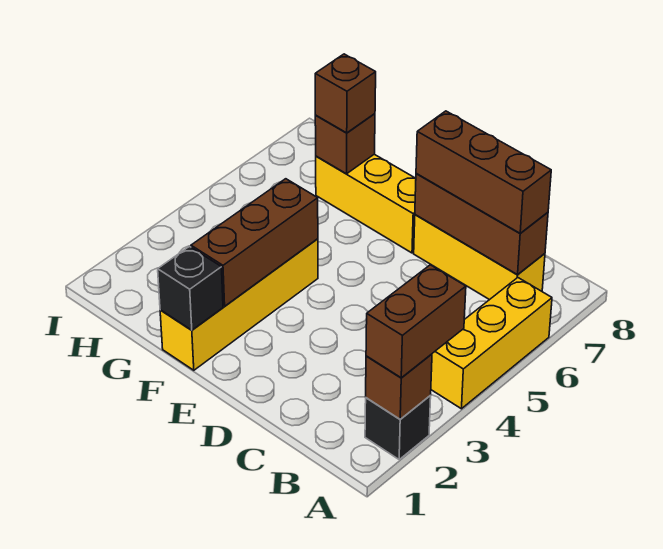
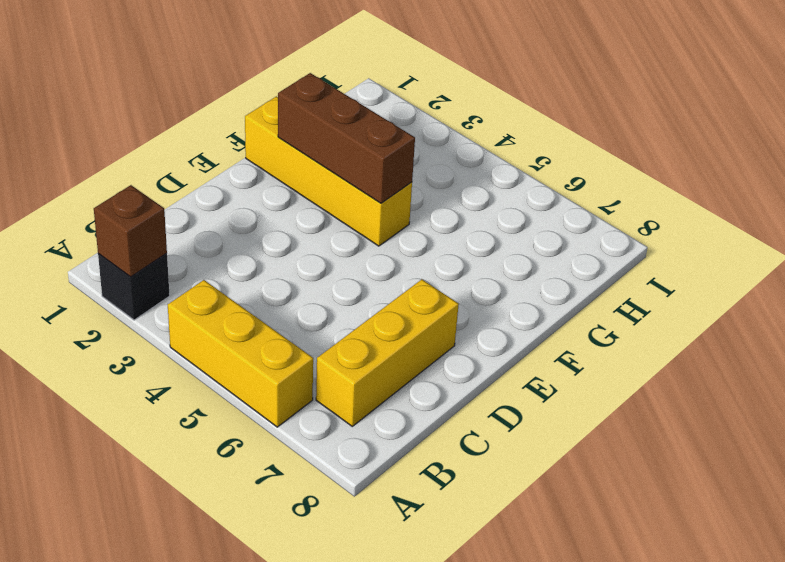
none -> yellow brick E7:G7 level 1
none -> brown brick B7:D7 level 2
none -> black brick F1 level 2

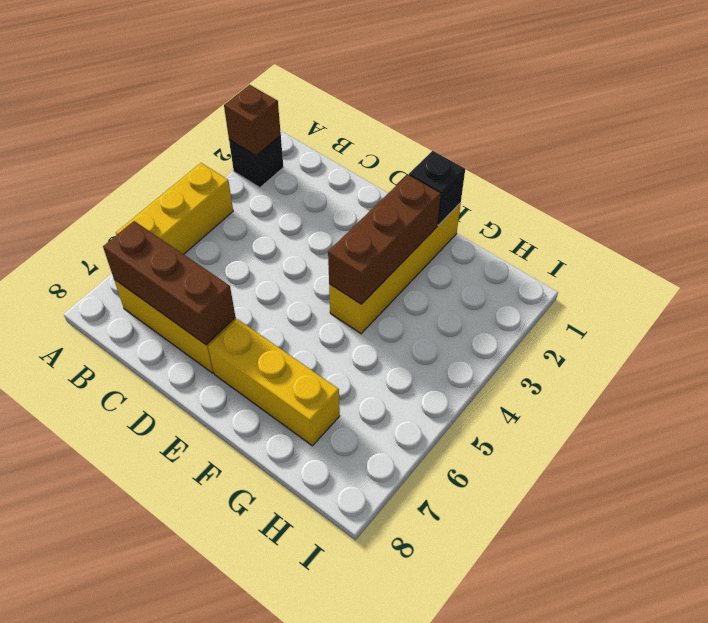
none -> brown brick G7 level 2
none -> brown brick A2:A3 level 3
none -> brown brick B7:D7 level 3

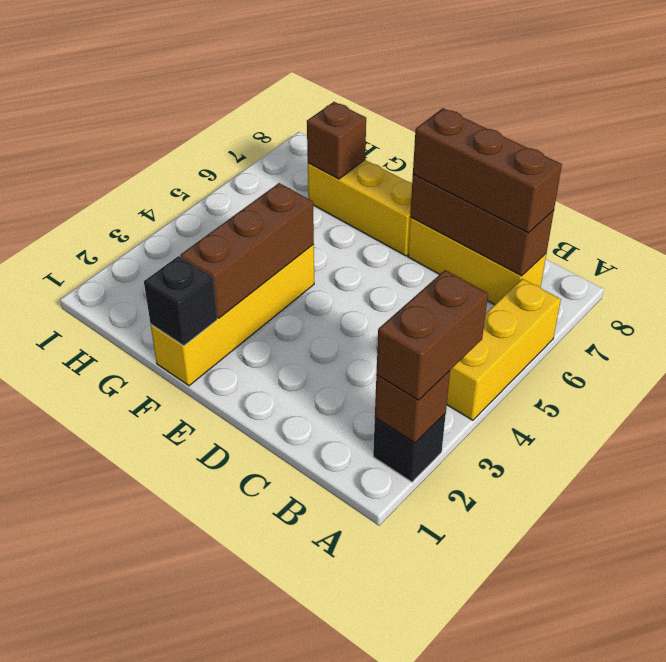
none -> brown brick G7 level 3

